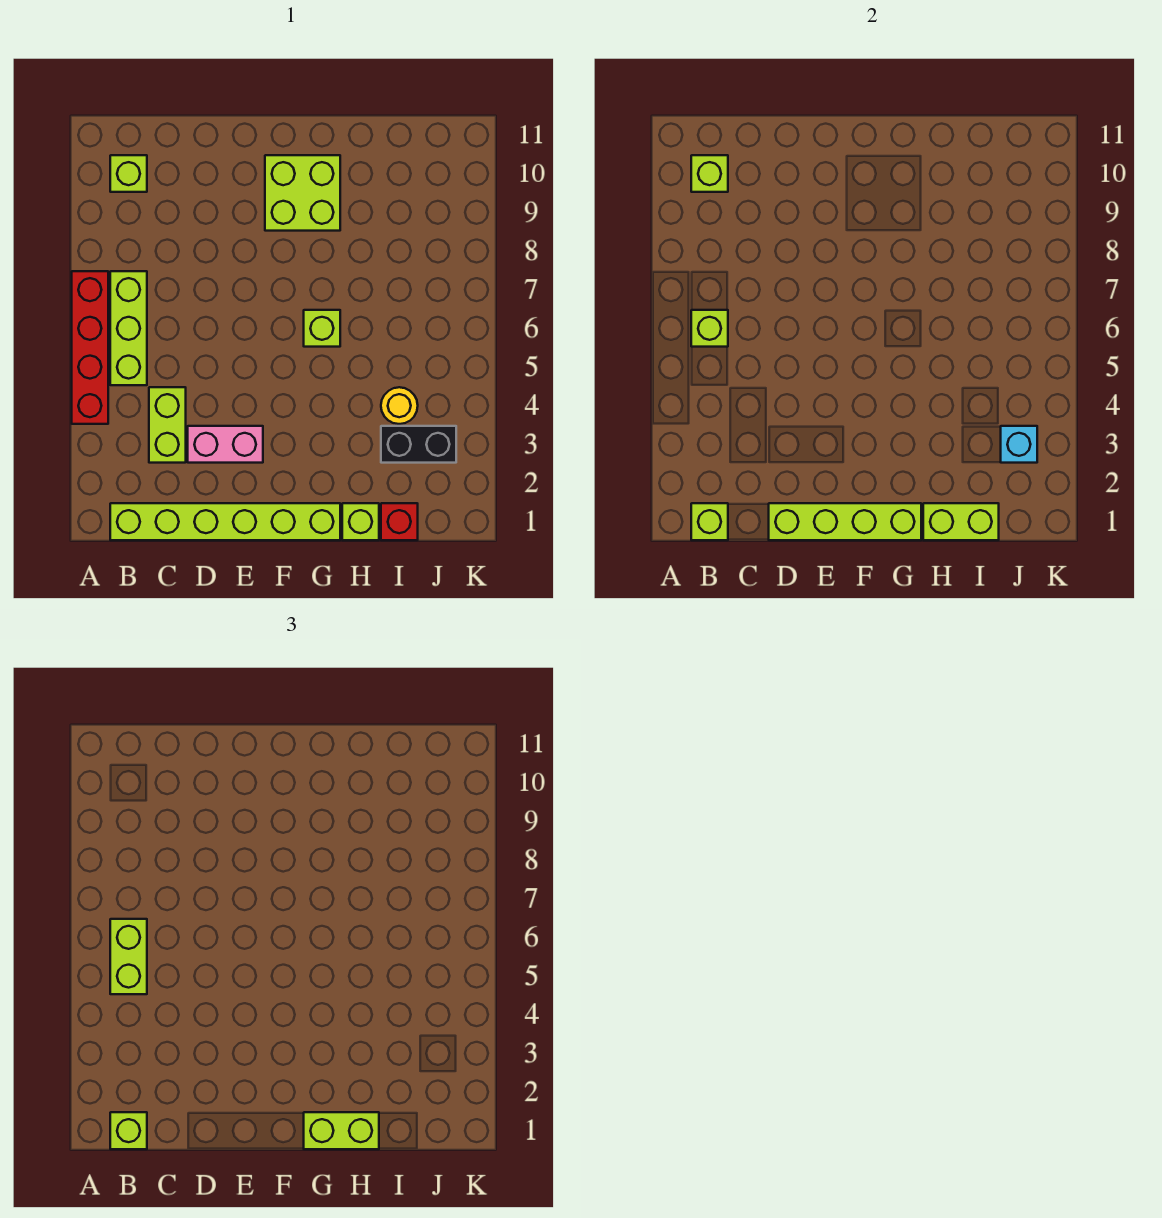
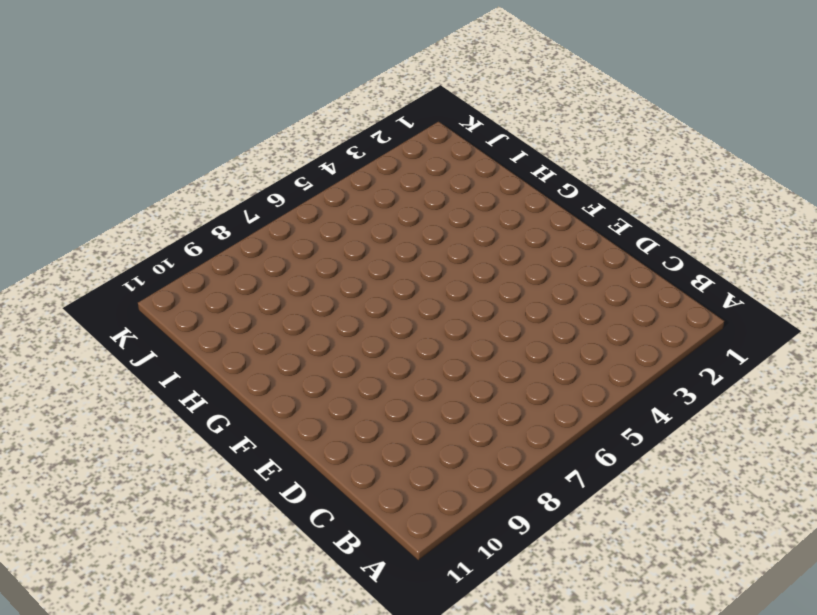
none -> red brick A4:A7 level 1
none -> lime brick B1:G1 level 1
none -> lime brick B5:B7 level 1

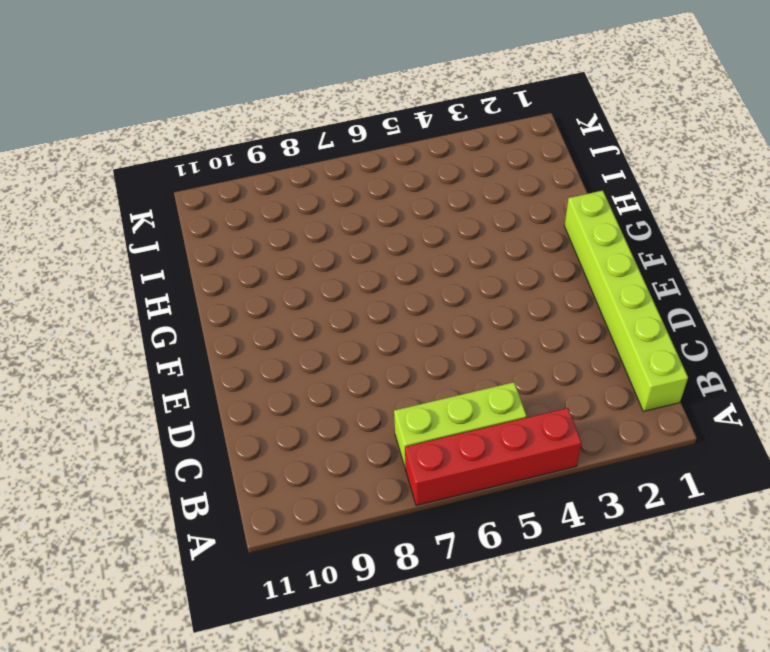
none -> lime brick B10 level 1
none -> lime brick C3:C4 level 1
none -> pink brick D3:E3 level 1

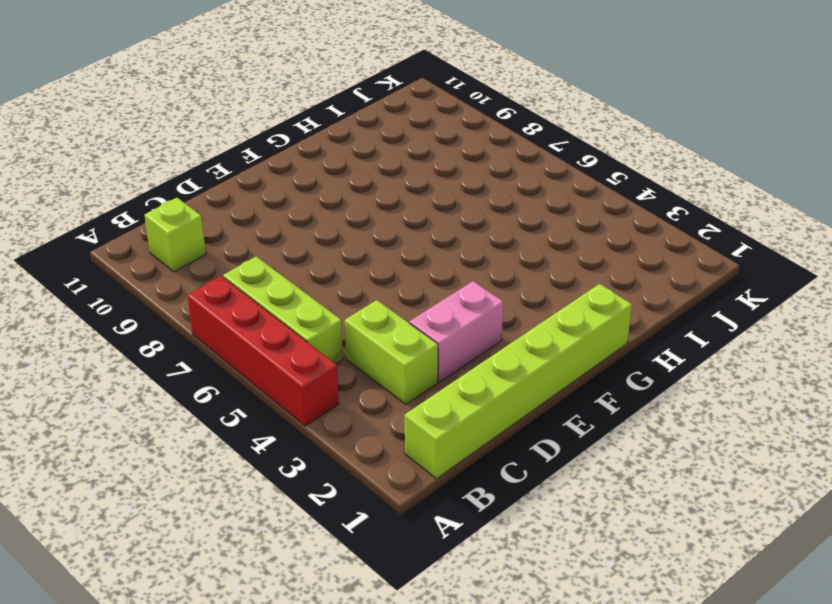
none -> lime brick F9:G10 level 1
none -> lime brick G6 level 1
none -> lime brick H1 level 1

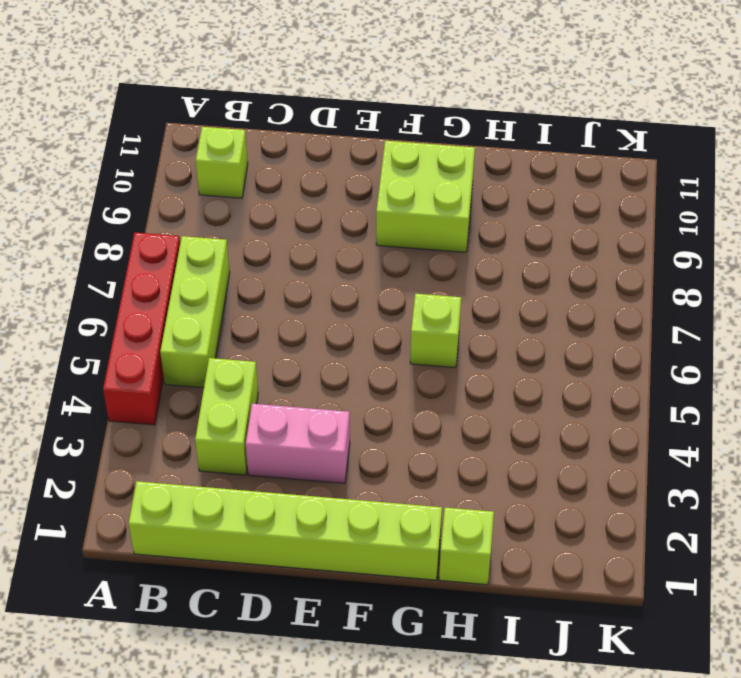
none -> red brick I1 level 1
none -> black brick I3:J3 level 1
none -> yellow round brick I4 level 1

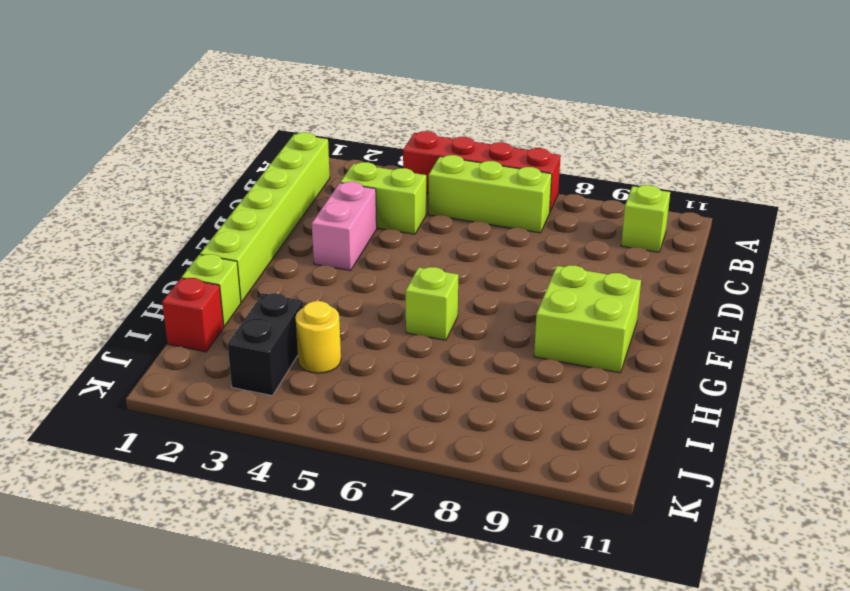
none -> lime brick B1 level 2
none -> lime brick B6 level 2
none -> lime brick B10 level 2

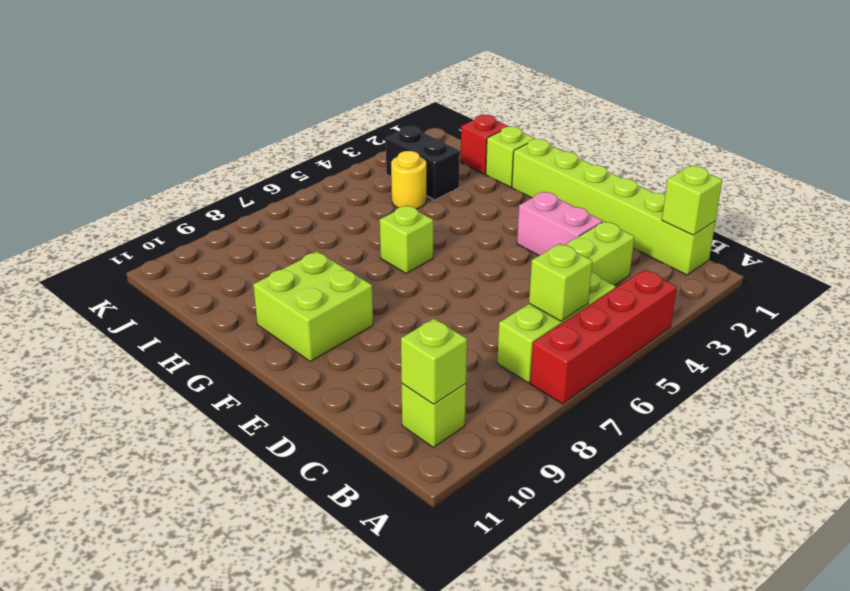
none -> lime brick D1:G1 level 2
none -> lime brick H1:I1 level 2
none -> cyan brick J3 level 2

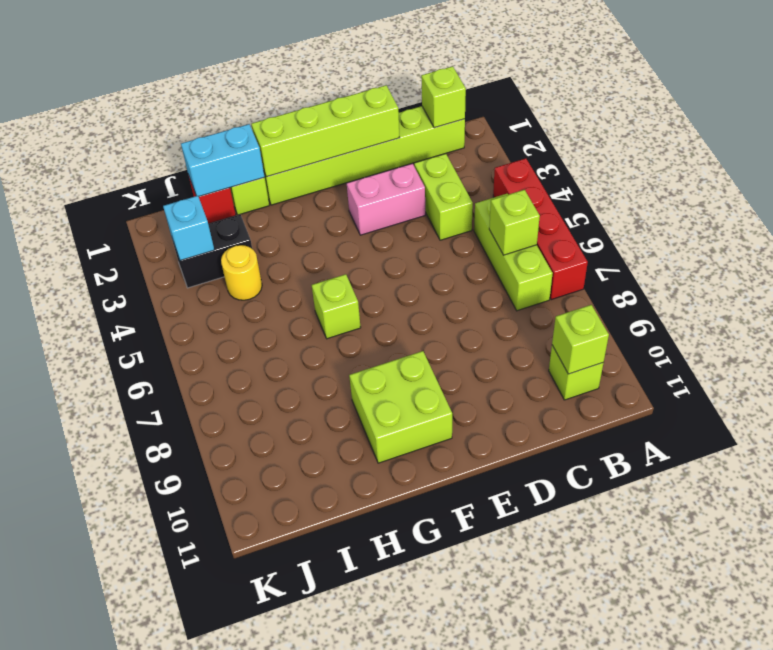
cyan brick H1:I1 level 2 -> lime brick H1:I1 level 2
none -> lime brick B1 level 3
none -> lime brick B5:B6 level 3
none -> lime brick G1:H1 level 3

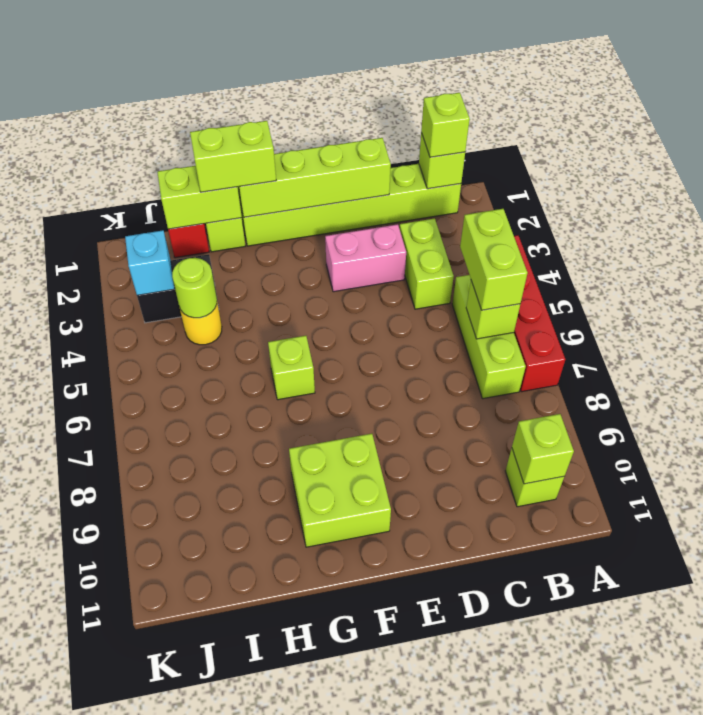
lime round brick I4 level 2 -> none

